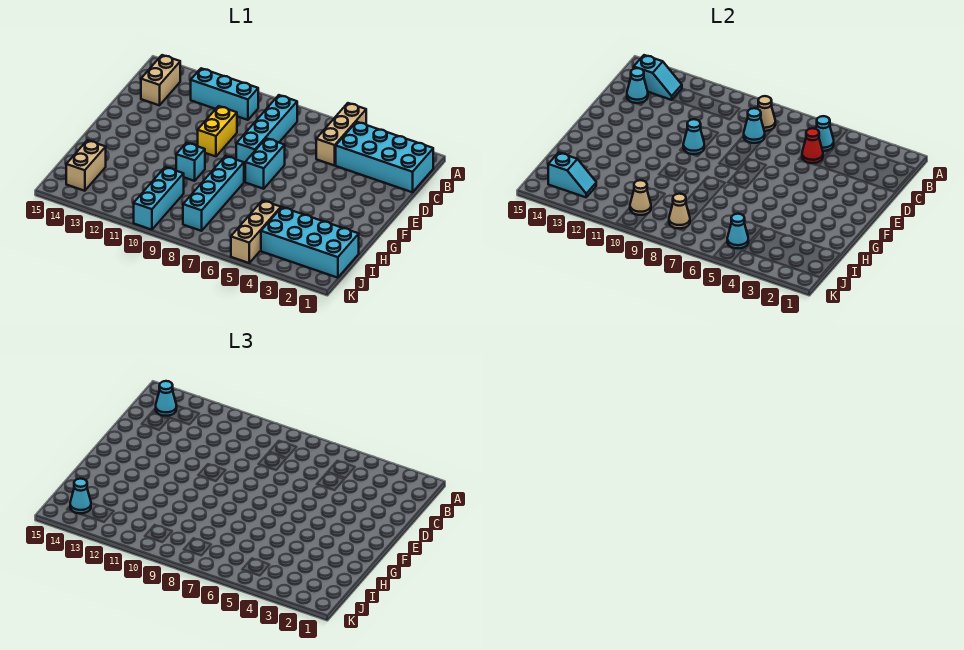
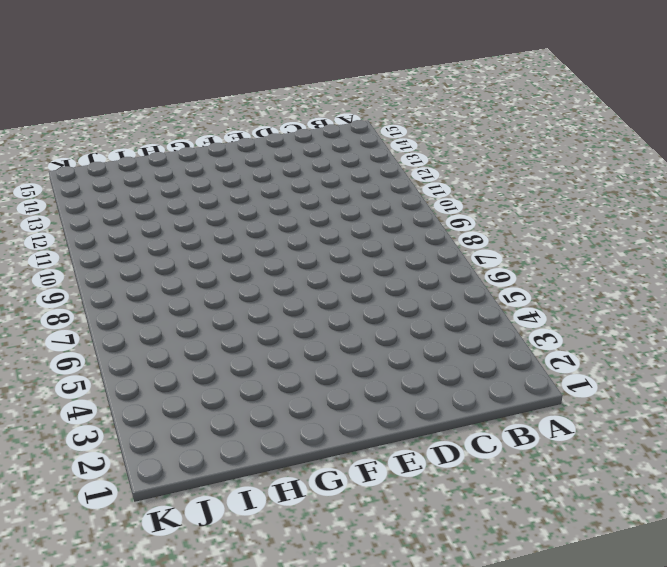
none -> tan brick A5:C5 level 1
none -> cyan brick B1:C4 level 1
none -> cyan brick B8:E8 level 1

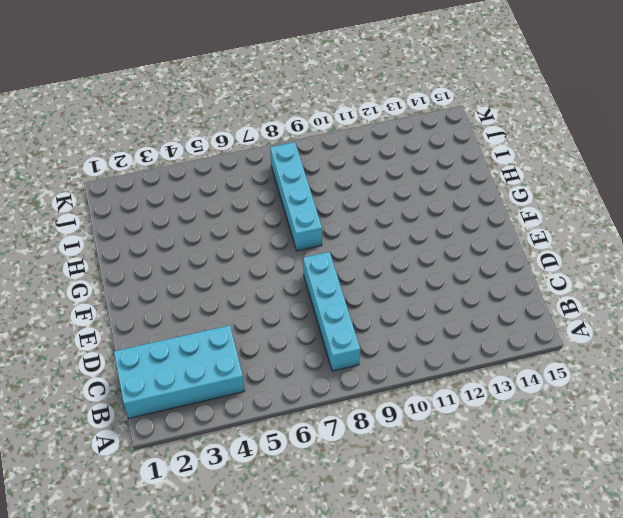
none -> tan brick A5:C5 level 1
none -> cyan brick B10:B12 level 1
none -> tan brick B14:C14 level 1

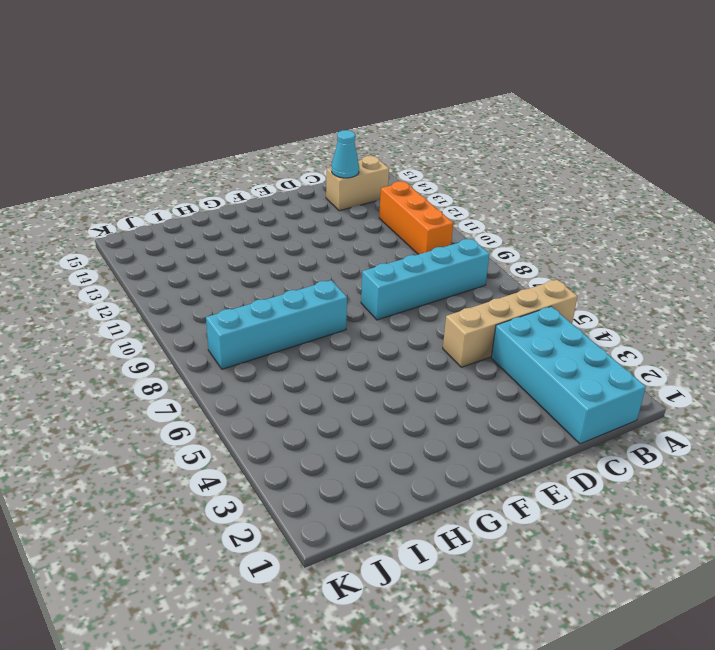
tan brick A5:D5 level 1 -> tan brick A5:C5 level 1
orange brick B10:B12 level 1 -> cyan brick B10:B12 level 1
none -> yellow brick D10:E10 level 1
none -> cyan brick E7:F7 level 1
none -> cyan brick G10 level 1

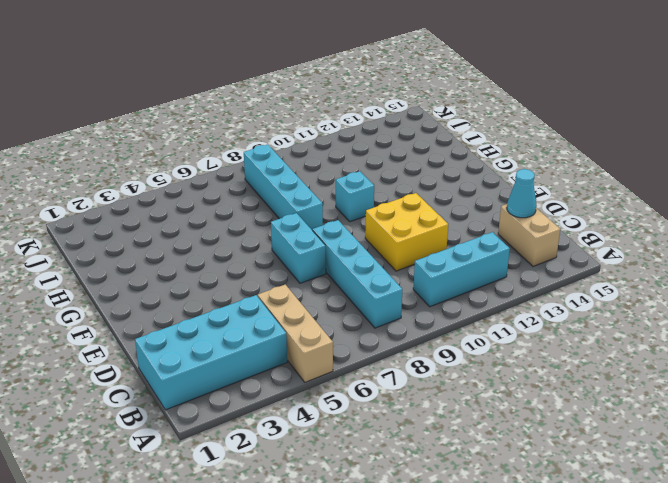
yellow brick D10:E11 level 1 -> yellow brick D10:E10 level 1
none -> cyan brick I1:J4 level 1
none -> tan brick I5:K5 level 1
none -> cyan brick I10:K10 level 1

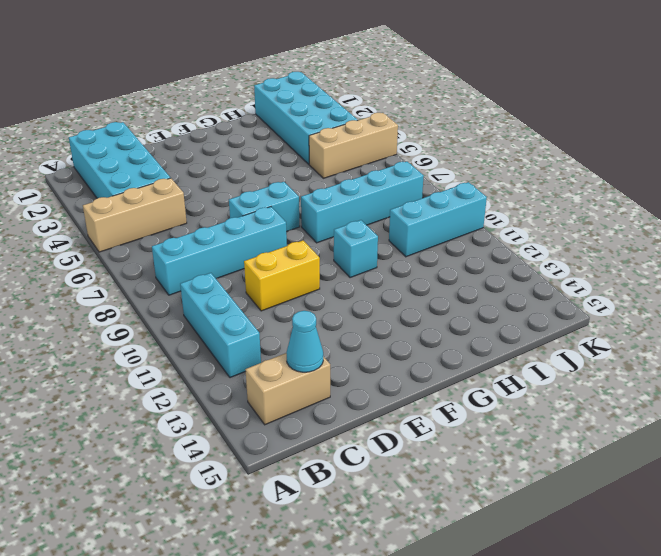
none -> tan brick I14:J14 level 1
none -> cyan cone B5 level 2
none -> tan cone B8 level 2

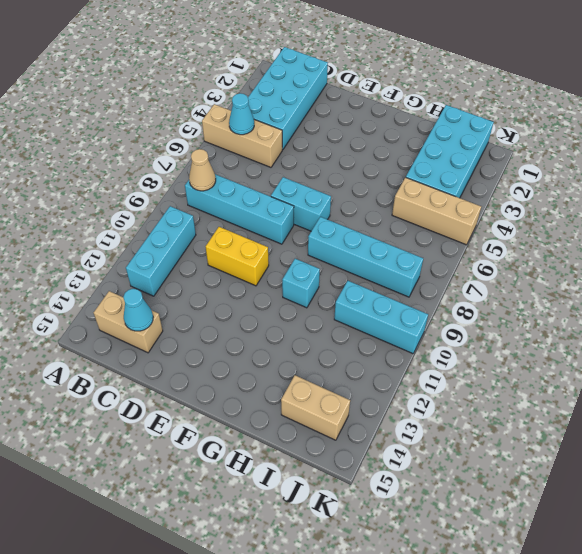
none -> cyan slope B13:B14 level 2 top 14
none -> red cone C5 level 2
none -> cyan cone C8 level 2

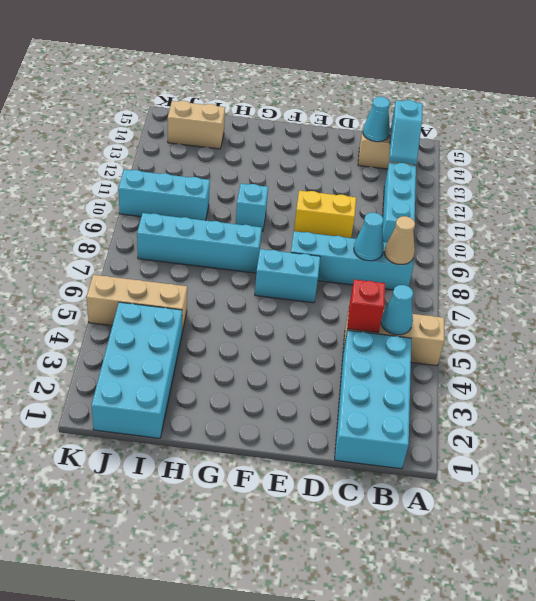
red brick C5 level 2 -> red cone C5 level 2
none -> cyan cone E10 level 2
none -> cyan cone J5 level 2
none -> tan cone J8 level 2

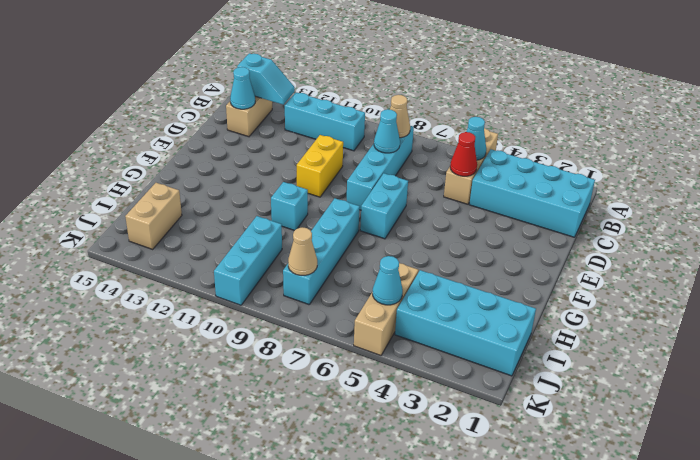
none -> cyan cone E10 level 2
none -> tan cone J10 level 2
none -> cyan slope J13:J14 level 2 top 14

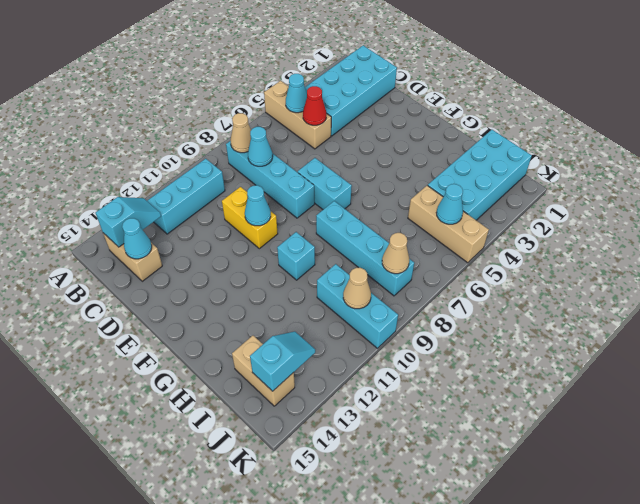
none -> cyan cone B14 level 3
none -> cyan cone J14 level 3

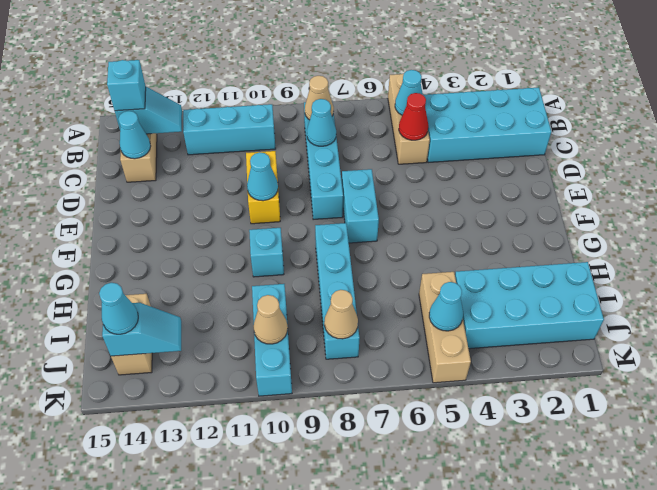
cyan brick B14 level 3 -> cyan cone B14 level 3

